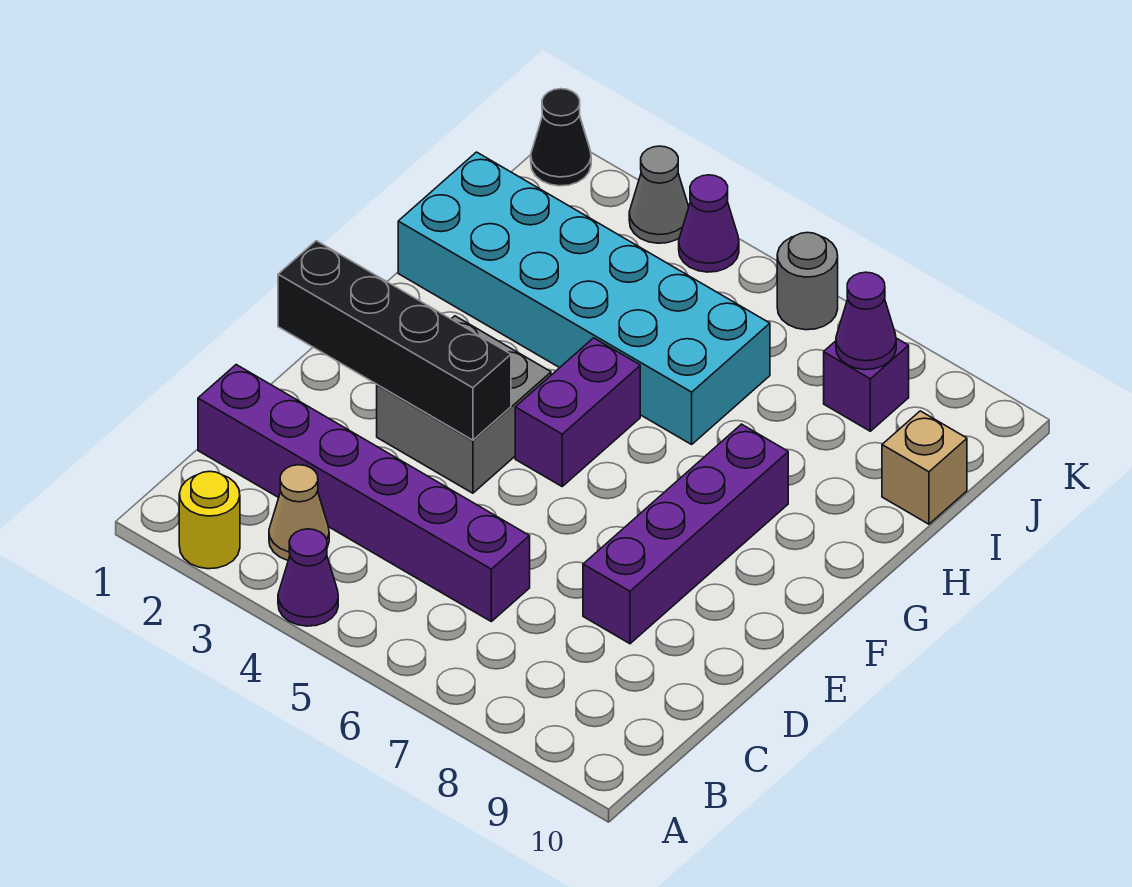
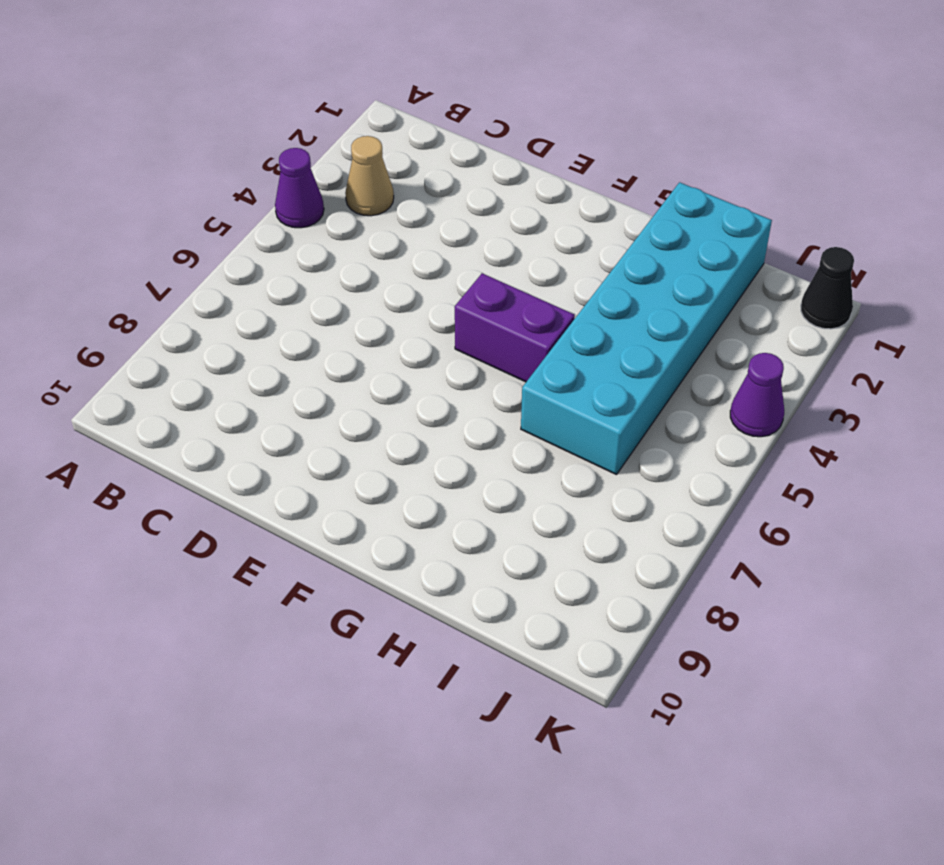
none -> yellow round brick A2 level 1
none -> purple brick C1:C6 level 1
none -> purple brick D8:G8 level 1

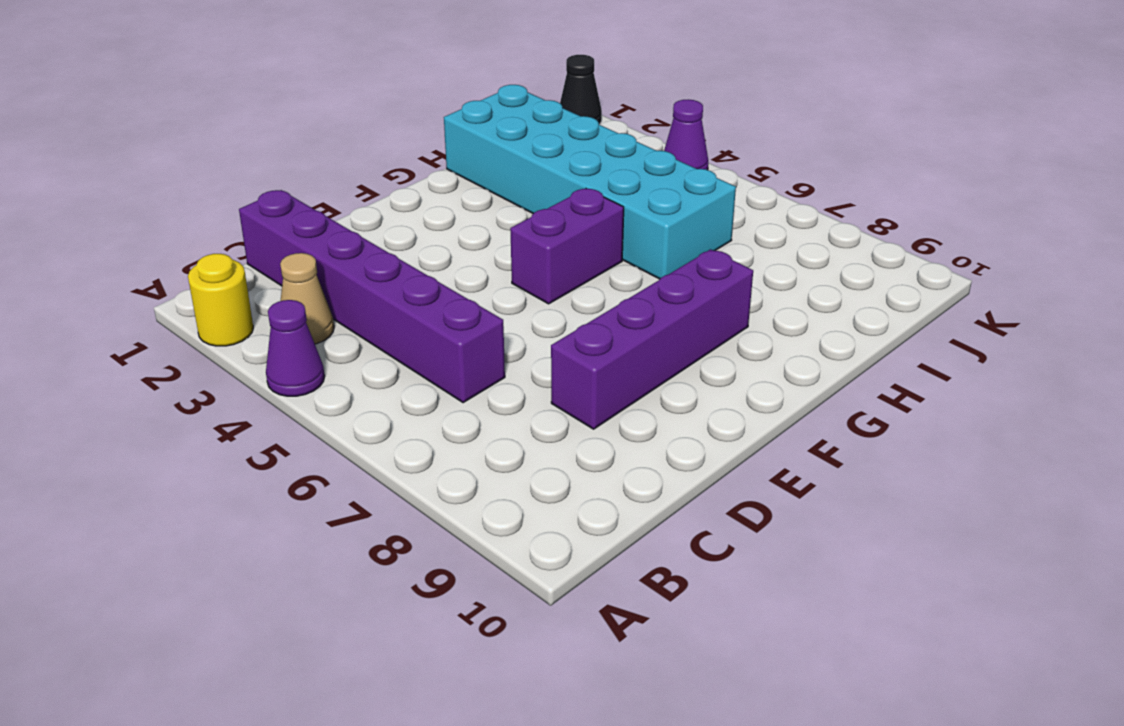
none -> grey brick E3:F4 level 1
none -> tan brick I10 level 1
none -> purple brick J8 level 1

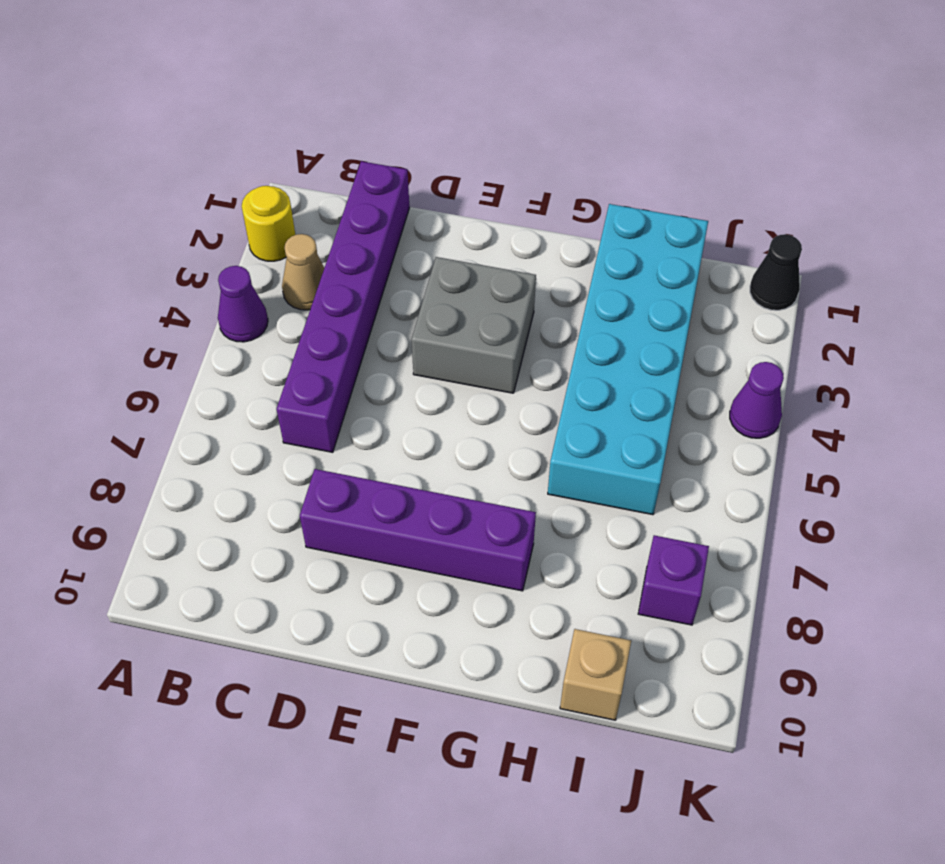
none -> purple brick F5:G5 level 1
none -> grey cone K3 level 1
none -> grey round brick K6 level 1

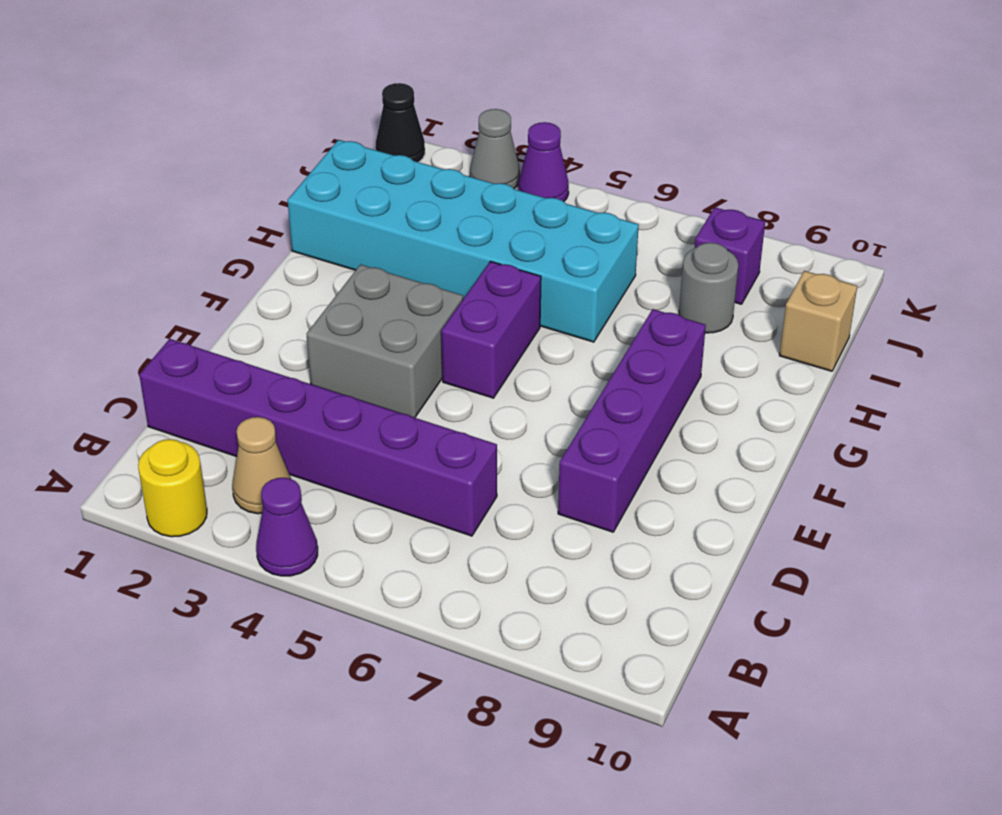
grey round brick I8 level 1 -> grey round brick K6 level 1
none -> black brick E1:E4 level 2
none -> purple cone J8 level 2

